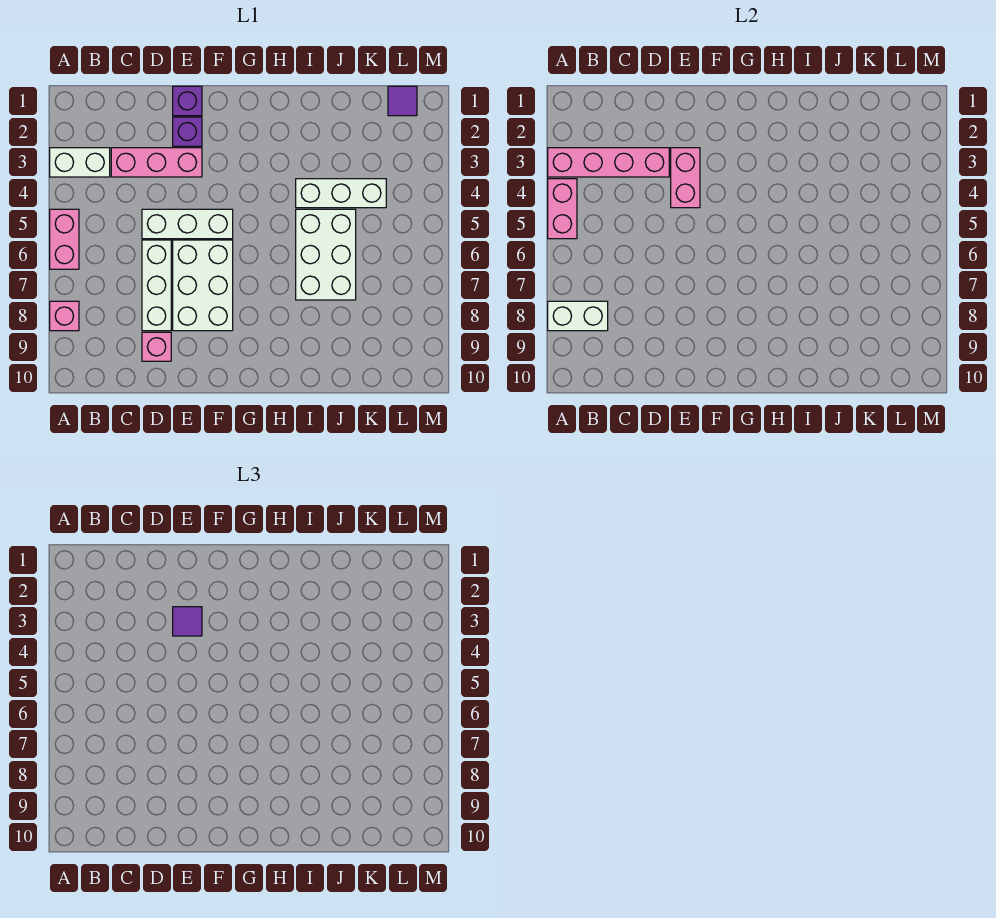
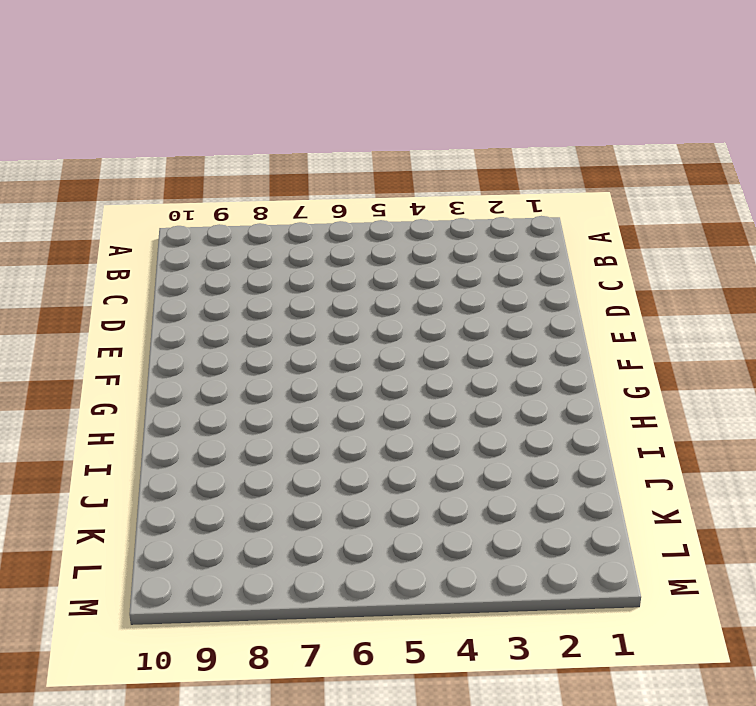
none -> white brick A3:B3 level 1
none -> pink brick A5:A6 level 1
none -> pink brick A8 level 1

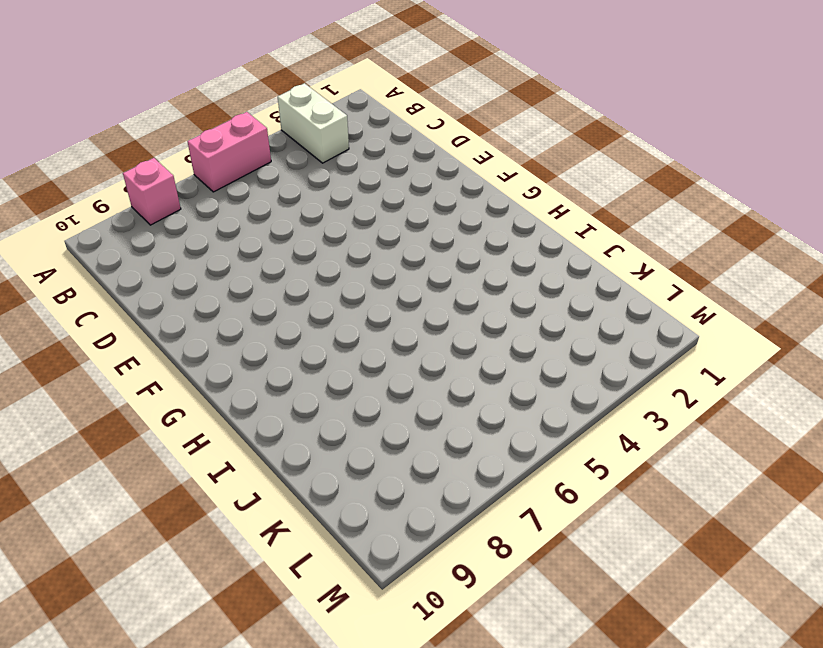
none -> pink brick C3:E3 level 1
none -> white brick D5:F5 level 1
none -> white brick D6:D8 level 1

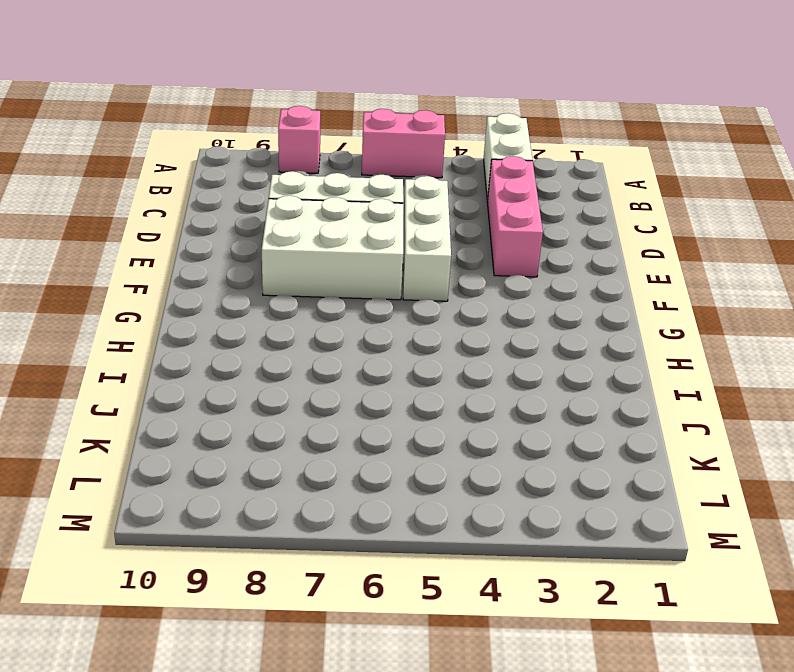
none -> pink brick D9 level 1
none -> purple brick E1 level 1
none -> purple brick E2 level 1

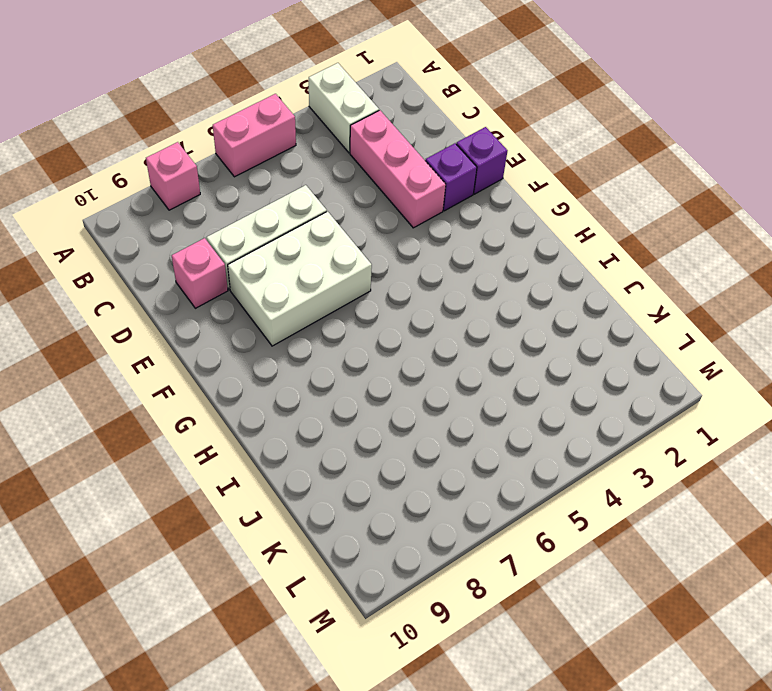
none -> white brick D5:F5 level 1
none -> white brick I4:K4 level 1
none -> white brick I5:J7 level 1

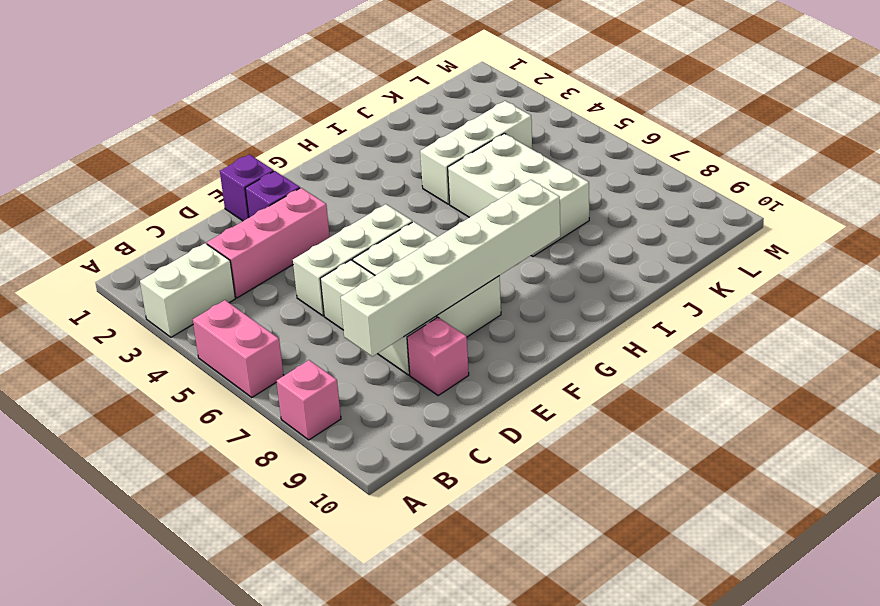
white brick C8:H8 level 2 -> none
none -> purple tile L1 level 1
none -> pink brick A3:D3 level 2
none -> pink brick A4:A5 level 2

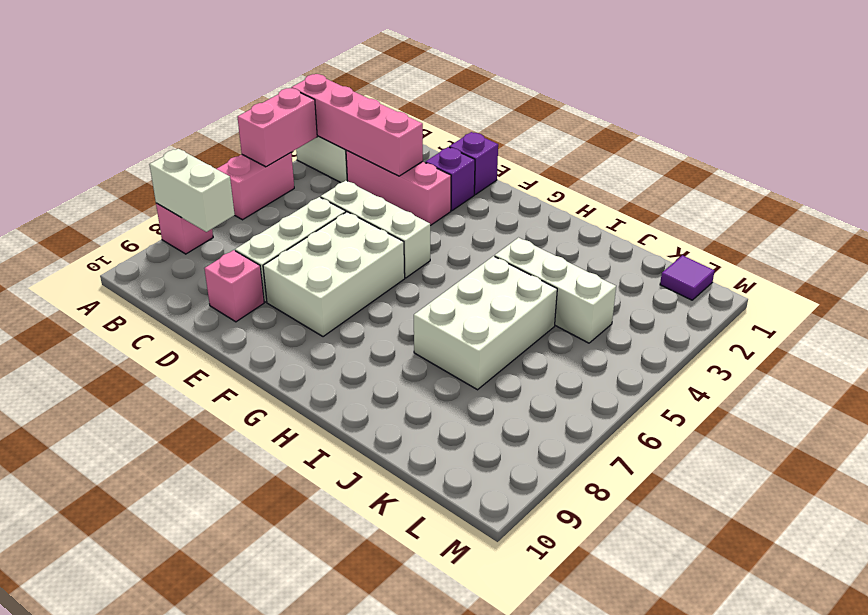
none -> pink brick E3:E4 level 2
none -> purple tile E3 level 3

